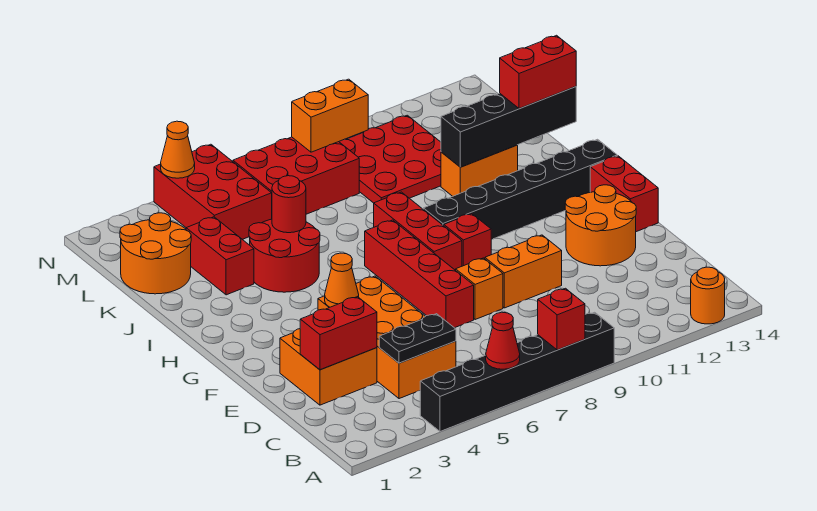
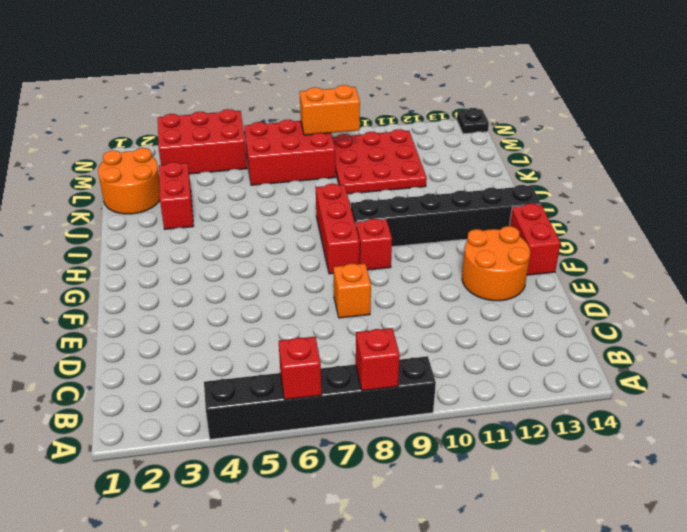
red brick A6 level 2 -> red cone A6 level 2
red brick M3:N5 level 1 -> red brick L4:N5 level 1
black plate N14 level 1 -> none
none -> orange round brick A13 level 1
none -> orange brick C4:F5 level 1
none -> orange brick D2:E3 level 1

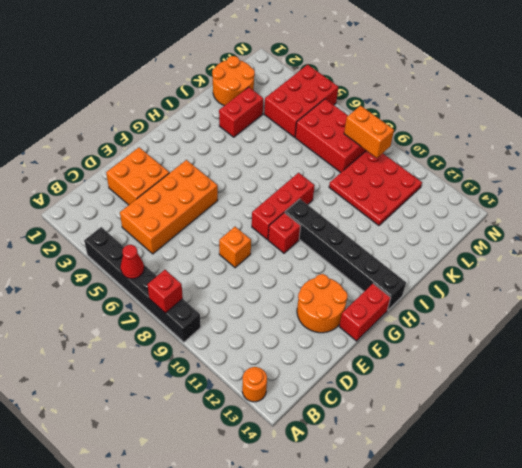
none -> red brick E7:H7 level 1
none -> orange brick E9:E10 level 1
none -> red round brick I4:J5 level 1

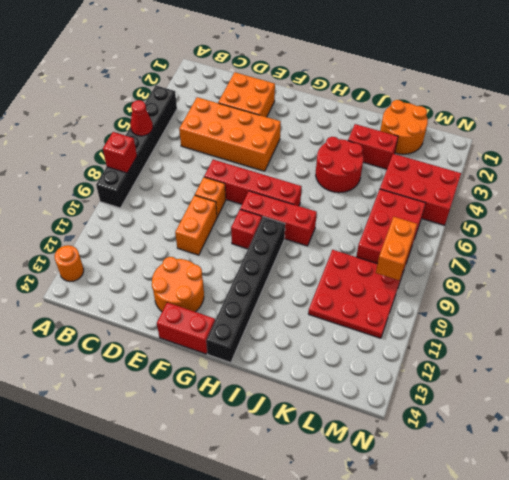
none -> orange brick J11:J12 level 1
none -> black plate C4:C5 level 2
none -> red brick D2:D3 level 2

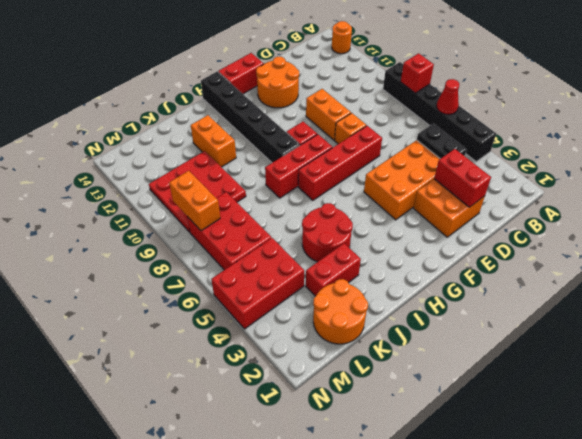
none -> orange cone F4 level 2
none -> red round brick J5 level 2
none -> black brick J11:J14 level 2

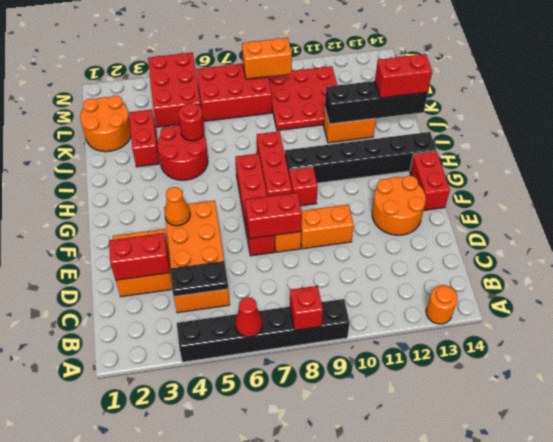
red brick E7:E8 level 2 -> none
none -> orange cone N4 level 2

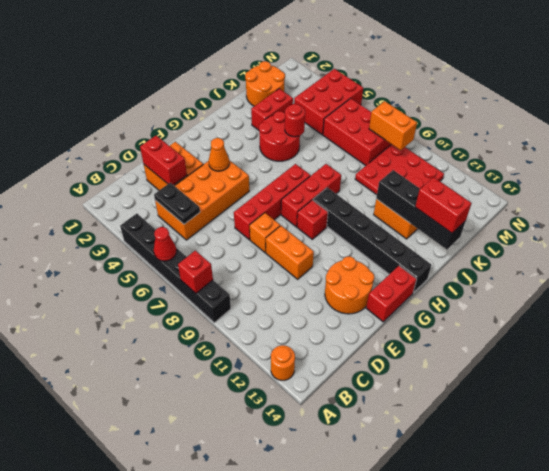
none -> orange cone N4 level 2

